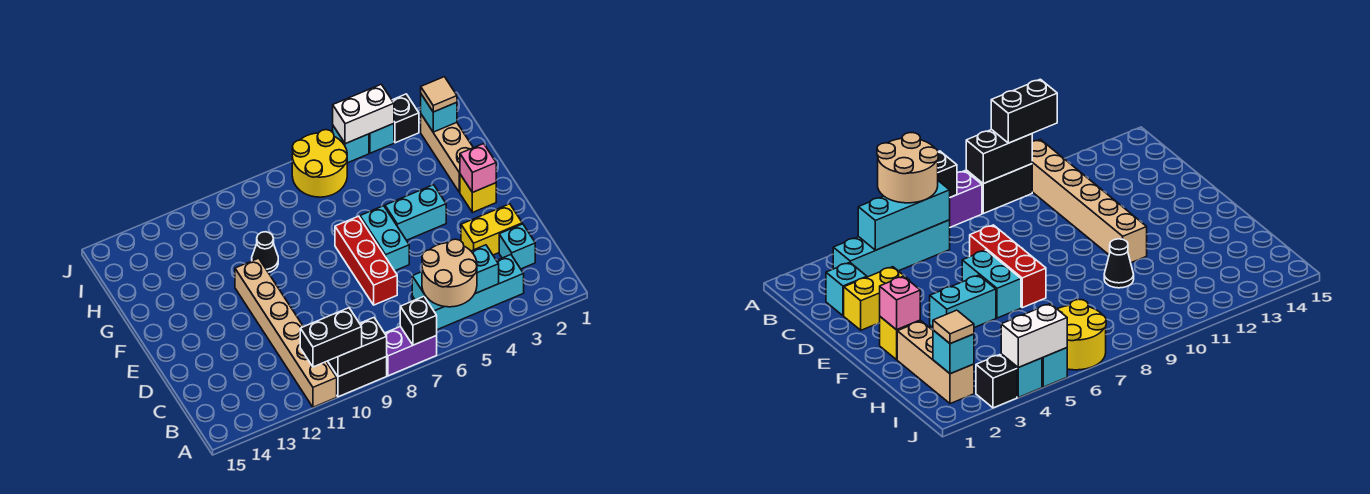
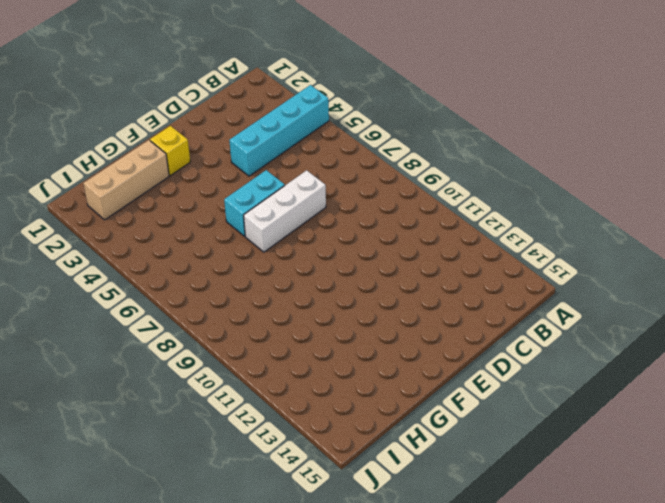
cyan brick A4:D4 level 1 -> cyan brick B3:B6 level 1
white brick D7:F7 level 1 -> red brick D7:F7 level 1
none -> purple brick A7:A8 level 1
none -> black brick A9:A10 level 1
none -> tan brick A11:F11 level 1

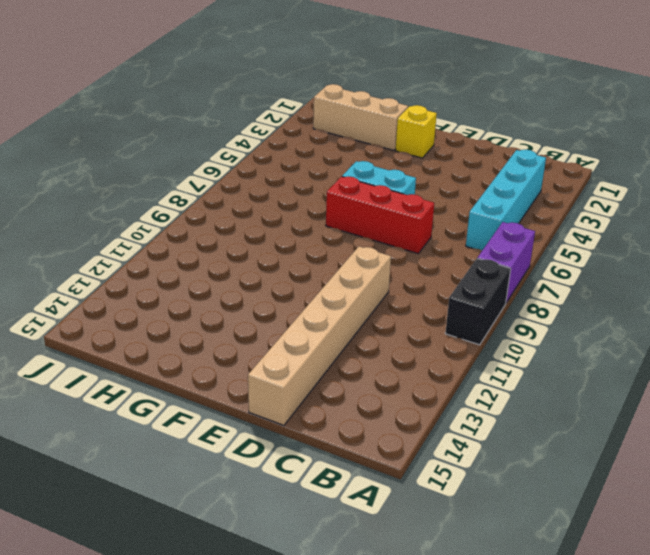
tan brick D10:D15 level 1 -> tan brick A11:F11 level 1
none -> cyan brick C2 level 1
none -> yellow brick D2:D3 level 1
none -> cyan brick F4:F5 level 1

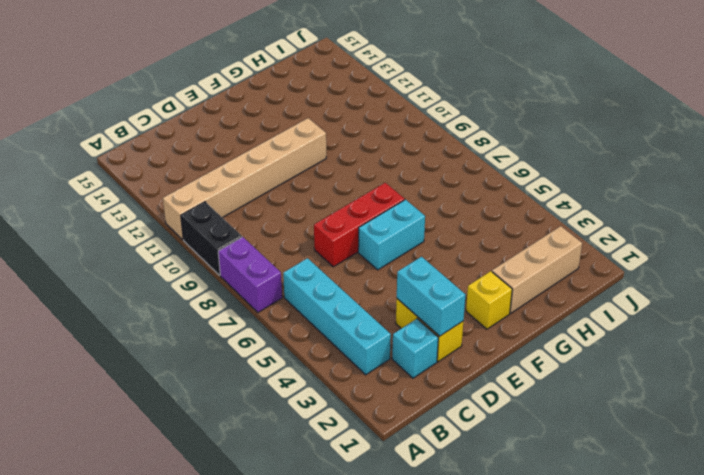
cyan brick D2:D3 level 2 -> cyan brick F4:F5 level 1
none -> black cone G10 level 1
none -> yellow round brick I6:J7 level 1
none -> black brick J3 level 1

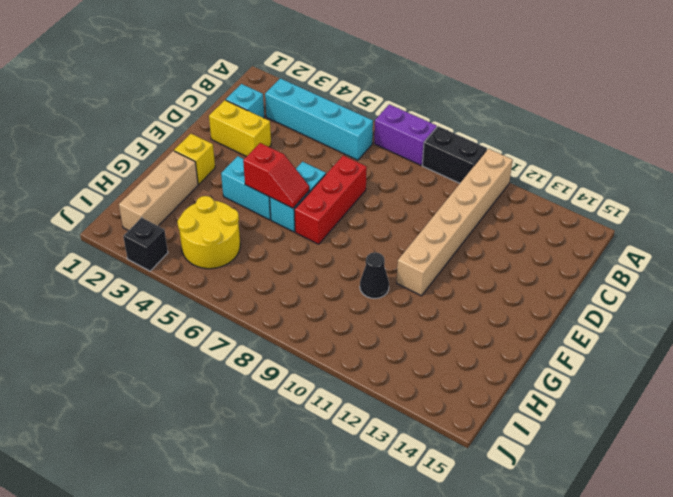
red slope F5:F6 level 2 top 5 -> none
yellow round brick H4:I5 level 1 -> yellow round brick I6:J7 level 1
none -> cyan brick J4 level 1
none -> cyan brick J5 level 1
none -> black brick A7 level 2

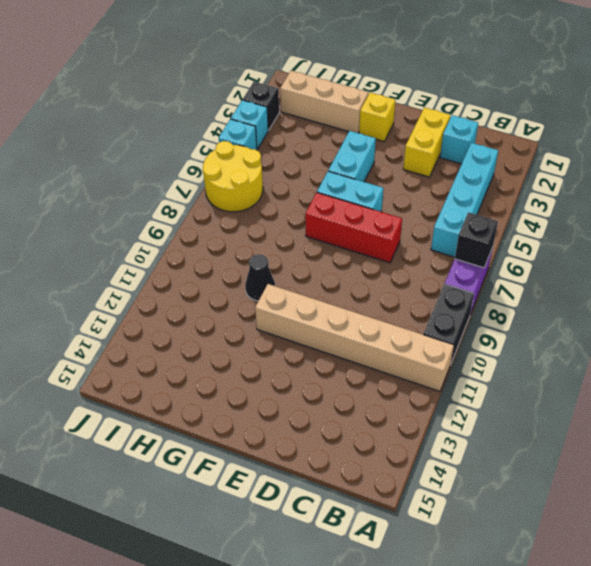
none -> black brick A9:A10 level 2
none -> cyan brick B4:B6 level 2
none -> pink brick F2 level 2

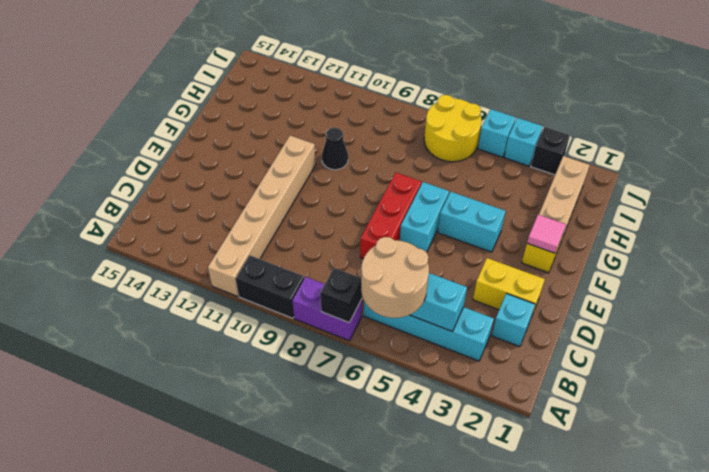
pink tile F2 level 2 -> pink brick F2 level 2
none -> black brick A9:A10 level 2
none -> cyan brick I2 level 2
none -> white brick J4:J5 level 2

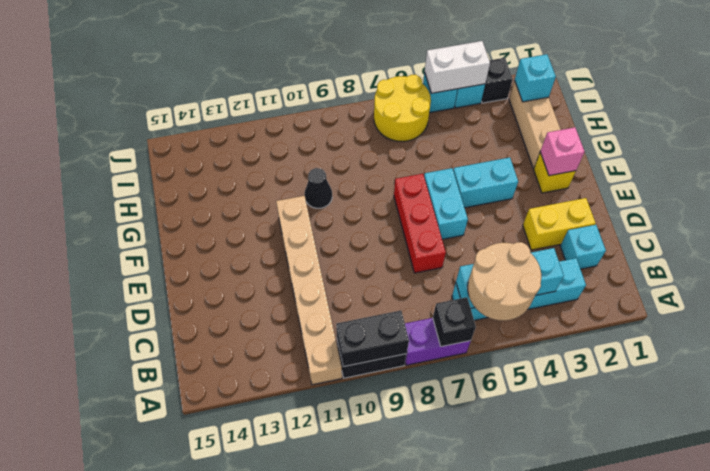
none -> black brick A10:A11 level 3
none -> tan tile I2 level 3

